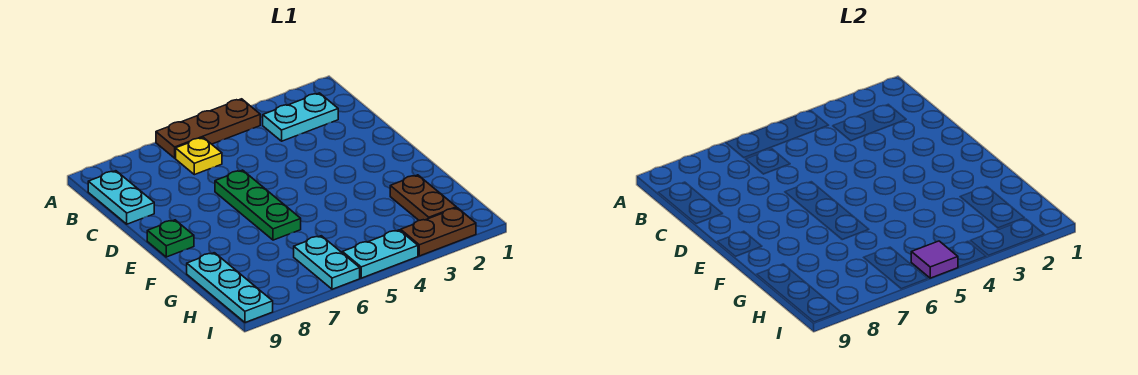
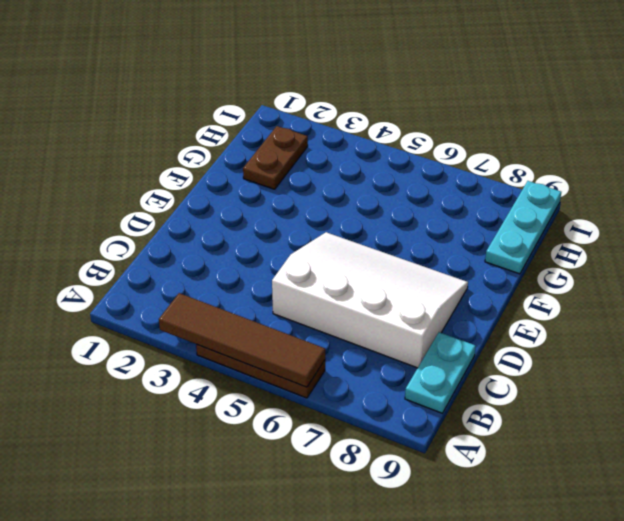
brown tile A3:A6 level 2 -> none
white slope C5:E8 level 1 top C -> green plate D6:F6 level 1
none -> cyan plate B2:B3 level 1
none -> yellow plate B6 level 1
none -> green plate E9 level 1

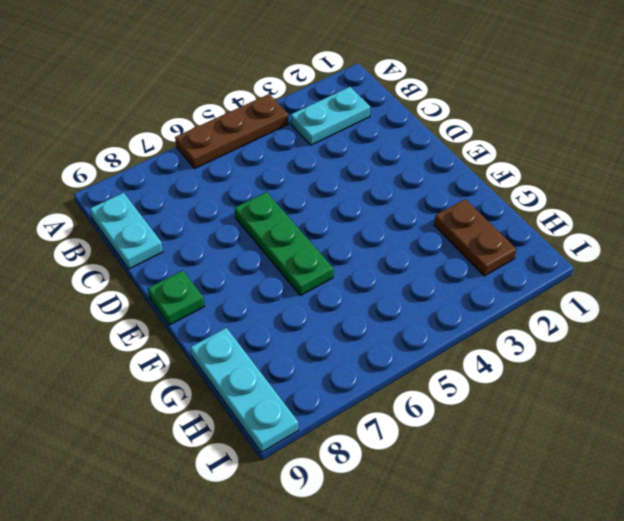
none -> yellow plate B6 level 1
none -> cyan plate H6:I6 level 1
none -> brown plate I2:I3 level 1

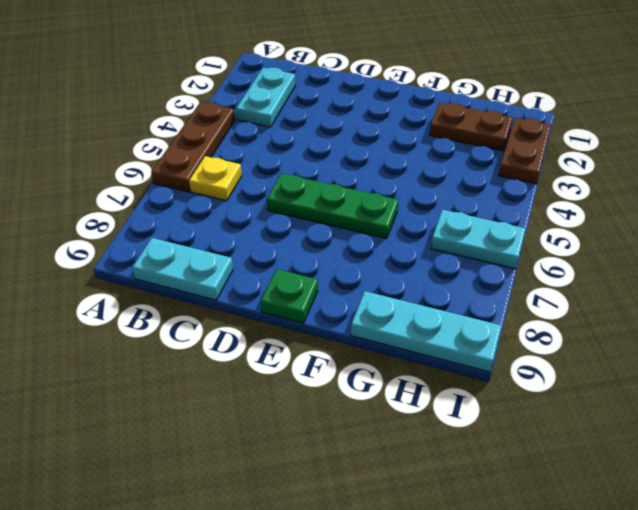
none -> cyan plate I4:I5 level 1
none -> purple tile I5 level 2

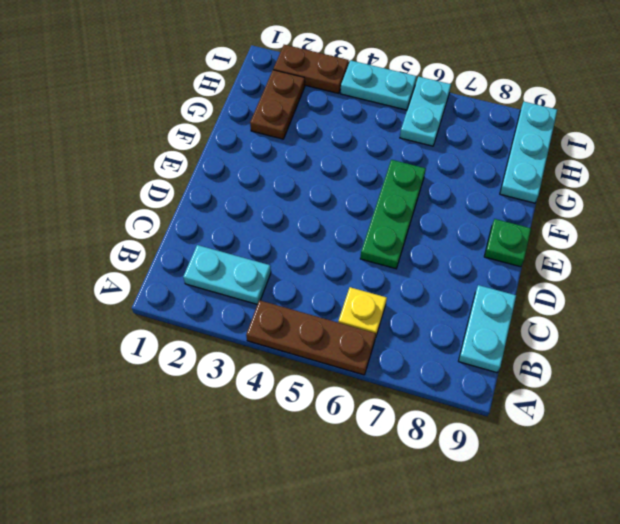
none -> purple tile I5 level 2

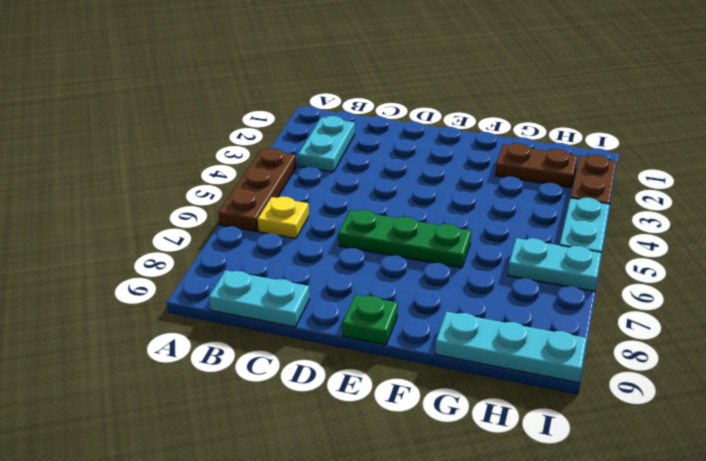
none -> purple tile I5 level 2

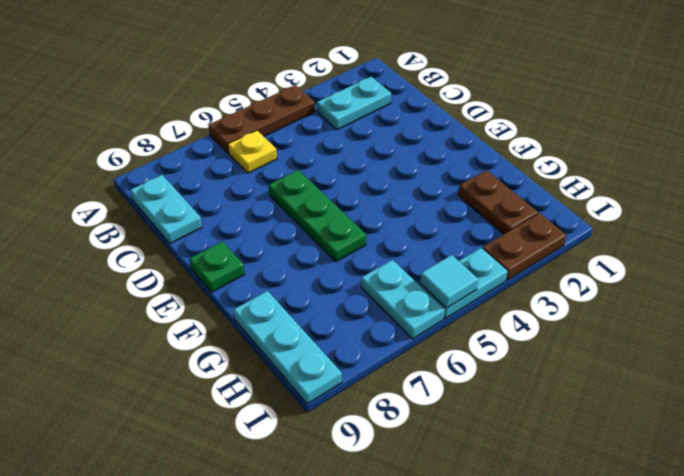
cyan tile I5 level 2 -> purple tile I5 level 2

